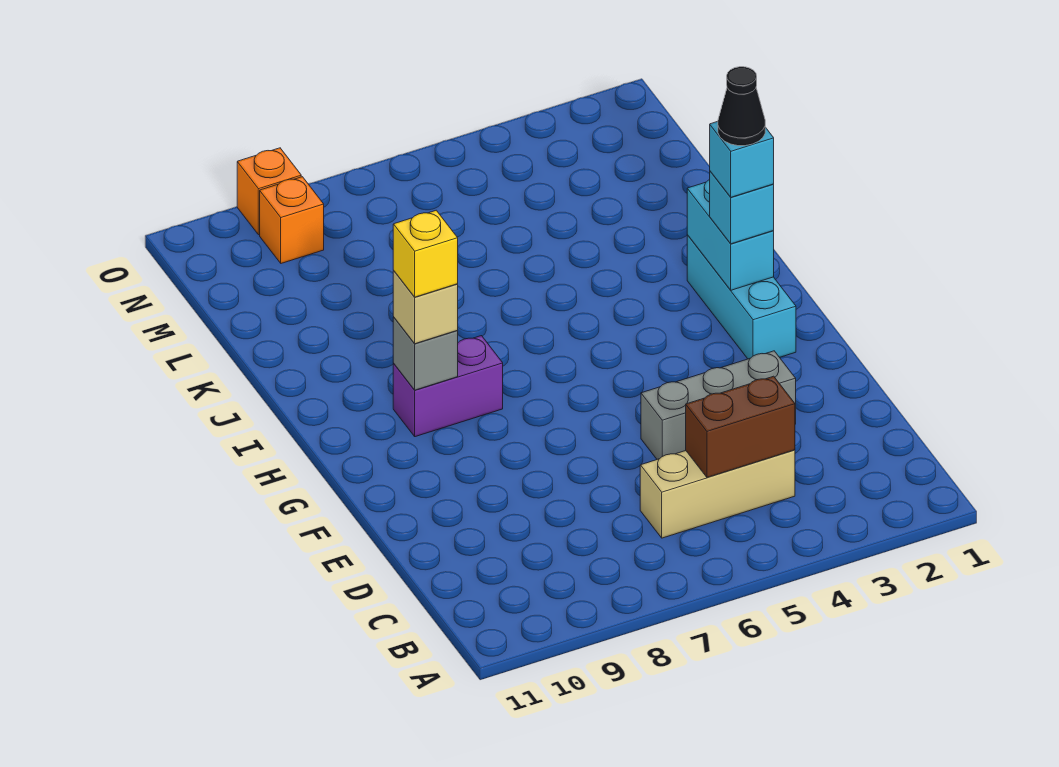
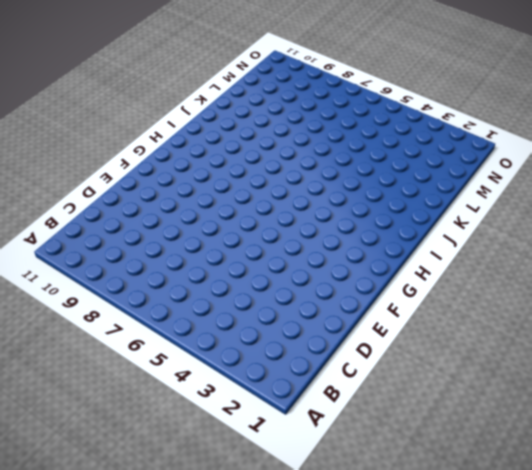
none -> tan brick C4:C6 level 1
none -> grey brick E3:E5 level 1
none -> cyan brick G2:I2 level 1

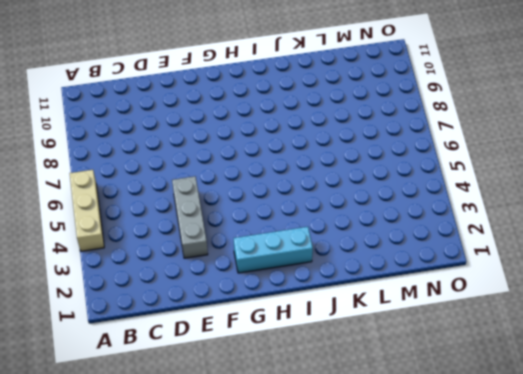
tan brick A4:A6 level 1 -> tan brick C4:C6 level 1
none -> purple brick H8:H9 level 1
none -> orange brick N9 level 1
none -> orange brick O9 level 1

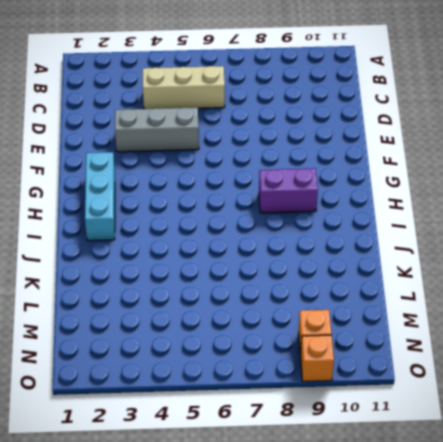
none -> brown brick C4:C5 level 2
none -> cyan brick H2:I2 level 2
none -> grey brick H9 level 2

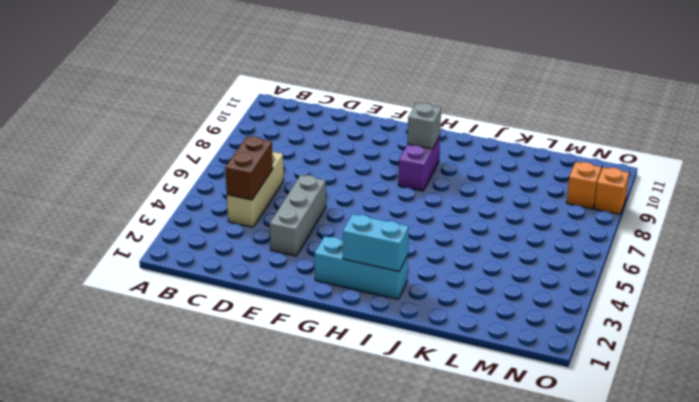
none -> cyan brick H2 level 3
none -> tan brick H9 level 3
none -> cyan brick H2 level 4

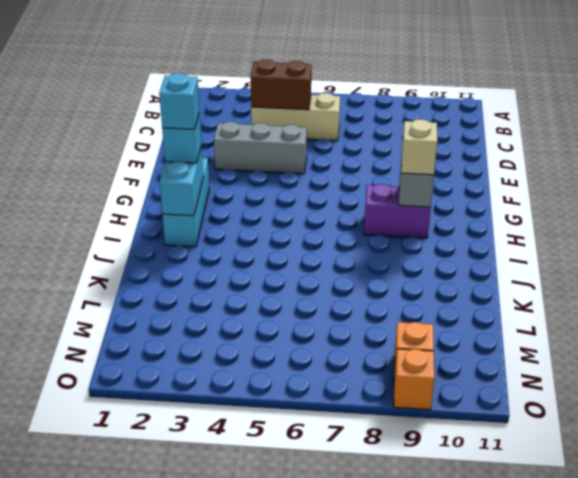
none -> yellow brick H9 level 4
none -> black cone H2 level 5

